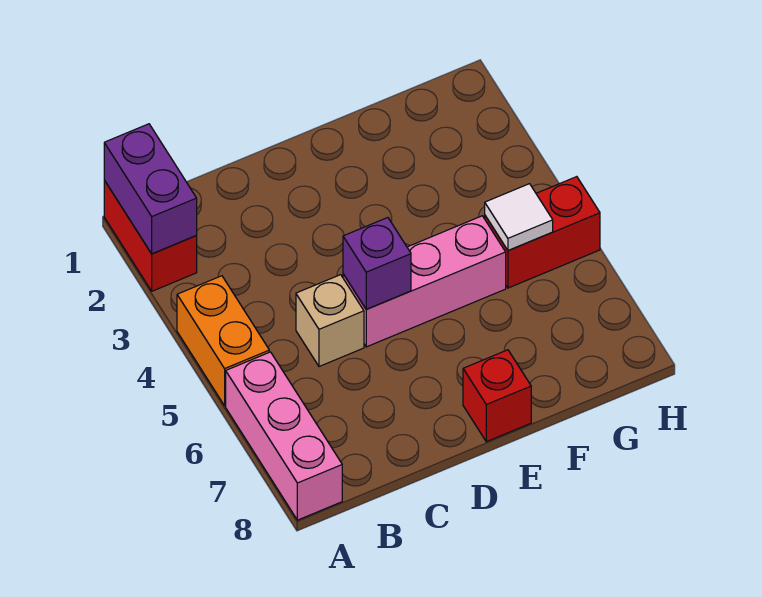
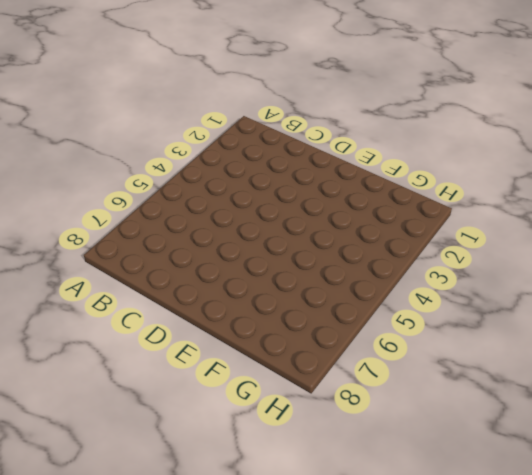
none -> red brick A1:A2 level 1
none -> orange brick A4:A5 level 1

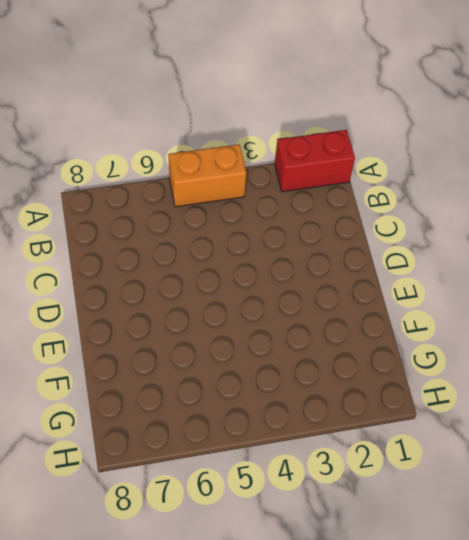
none -> pink brick A6:A8 level 1
none -> tan brick C5 level 1

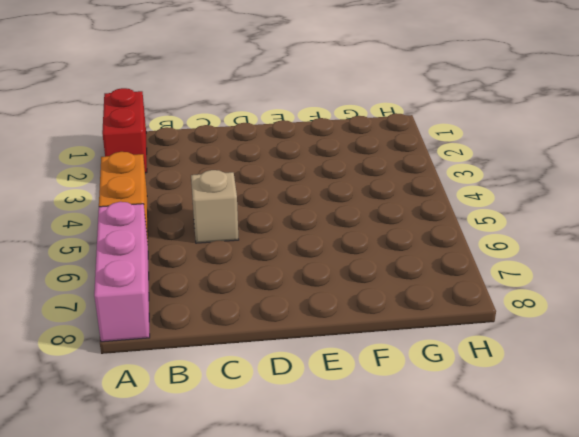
none -> pink brick D5:F5 level 1
none -> red brick E8 level 1

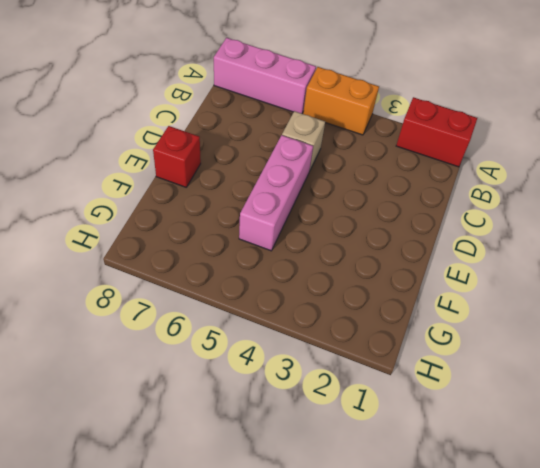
none -> red brick G5:H5 level 1
none -> purple brick A1:A2 level 2

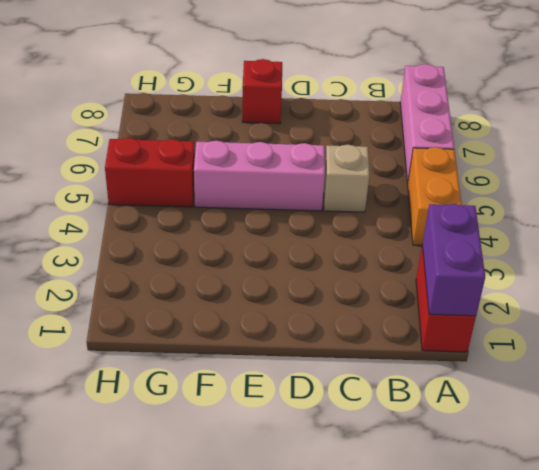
none -> purple brick D5 level 2
none -> white tile G5 level 2

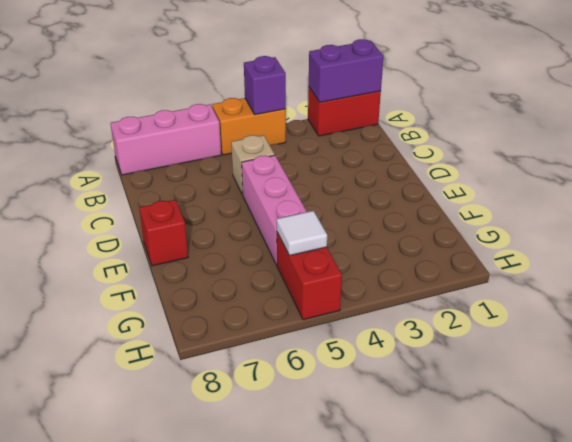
purple brick A4 level 2 -> purple brick D5 level 2

